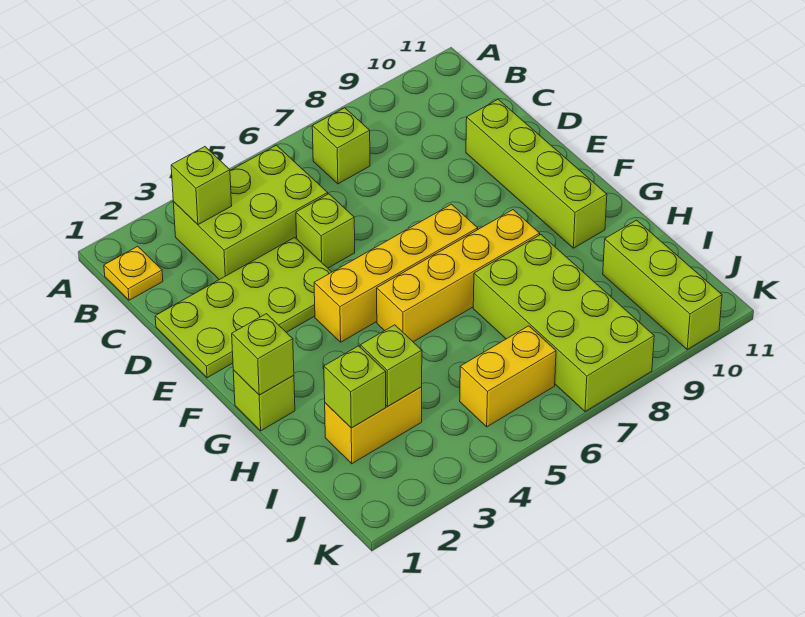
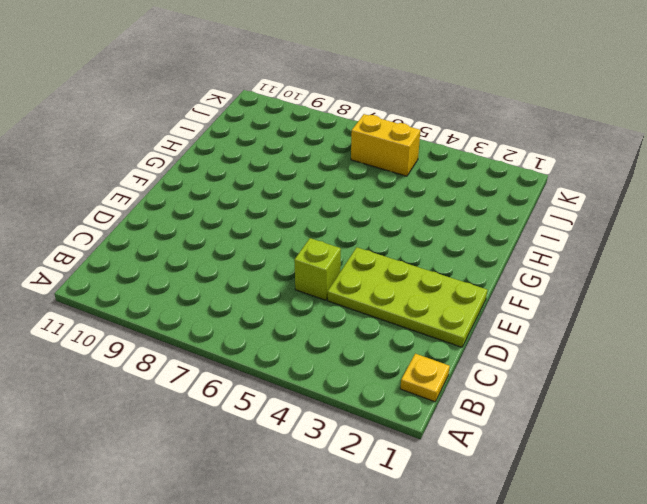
none -> lime brick B3:C5 level 1
none -> lime brick B7 level 1
none -> lime brick D10:G10 level 1

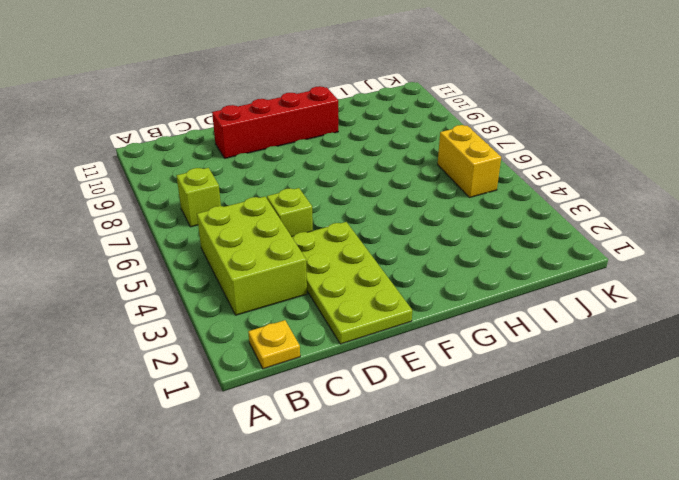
red brick D10:G10 level 1 -> lime brick D10:G10 level 1
none -> yellow brick F4:F7 level 1
none -> lime brick G1 level 1
none -> yellow brick G5:G8 level 1

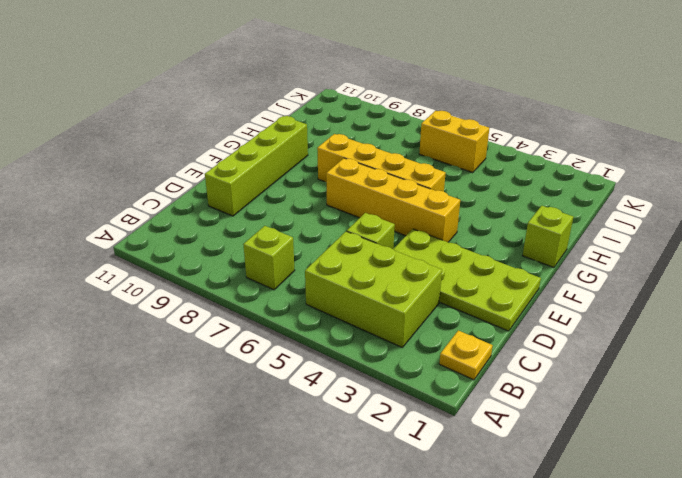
none -> lime brick H7:K8 level 1
none -> yellow brick I2:I3 level 1
none -> lime brick I10:K10 level 1

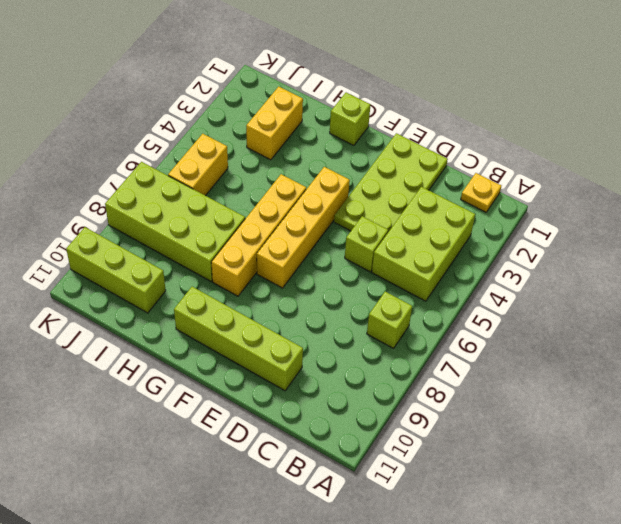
none -> lime brick B3 level 2
none -> lime brick G1 level 2
none -> lime brick I2 level 2

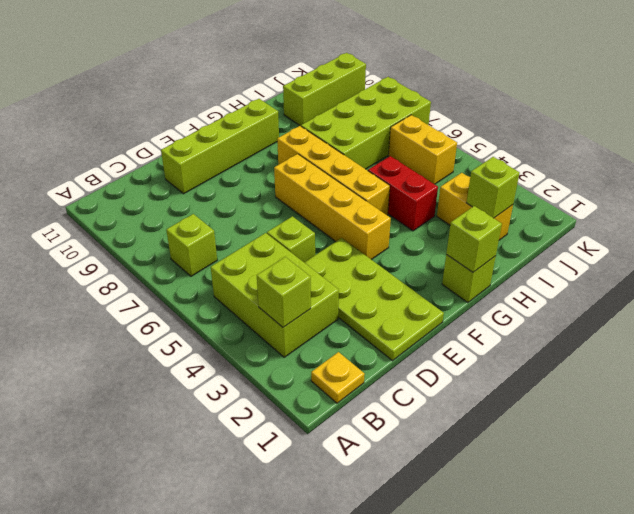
red brick H4:H5 level 1 -> none
none -> lime brick I3 level 2

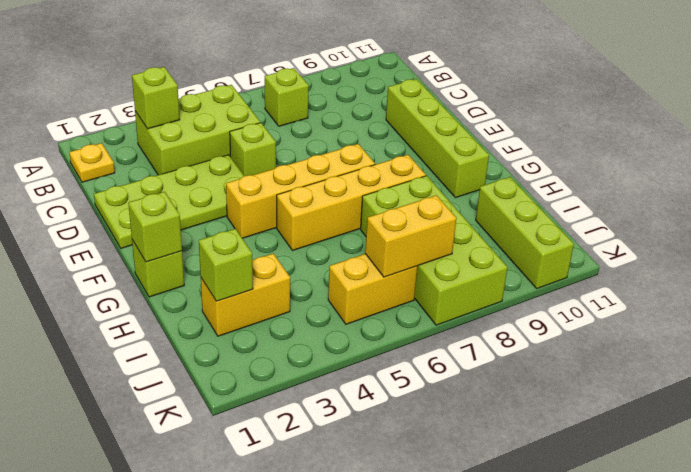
yellow brick J6:J7 level 2 -> none
none -> lime brick I3 level 2

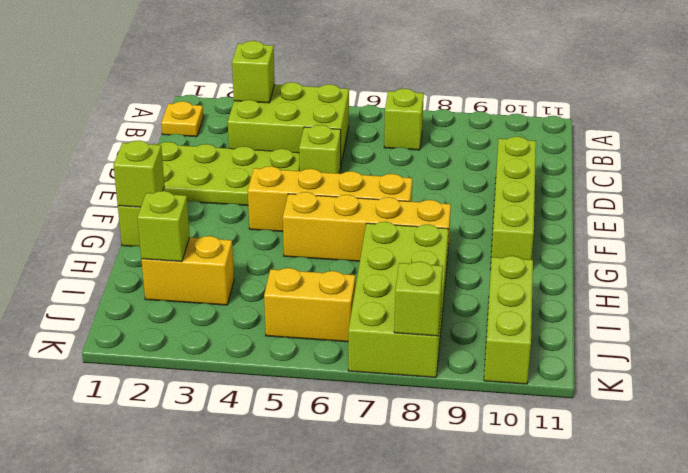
lime brick K8 level 2 -> lime brick I3 level 2

